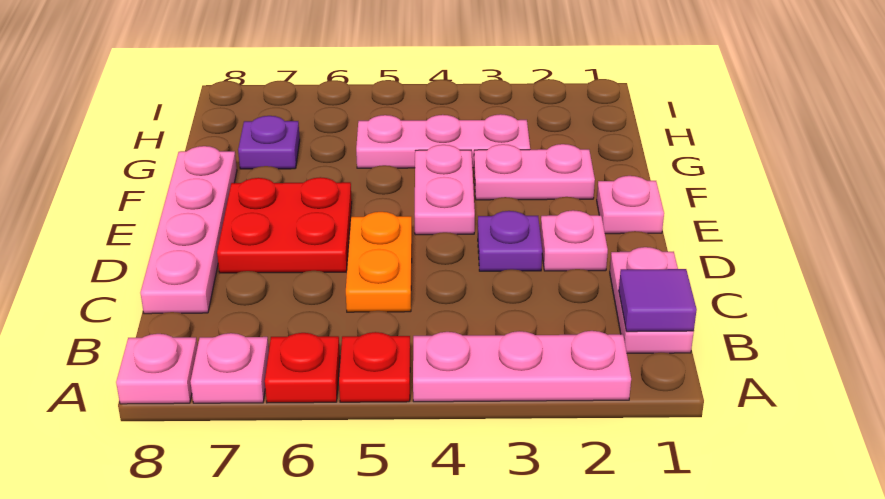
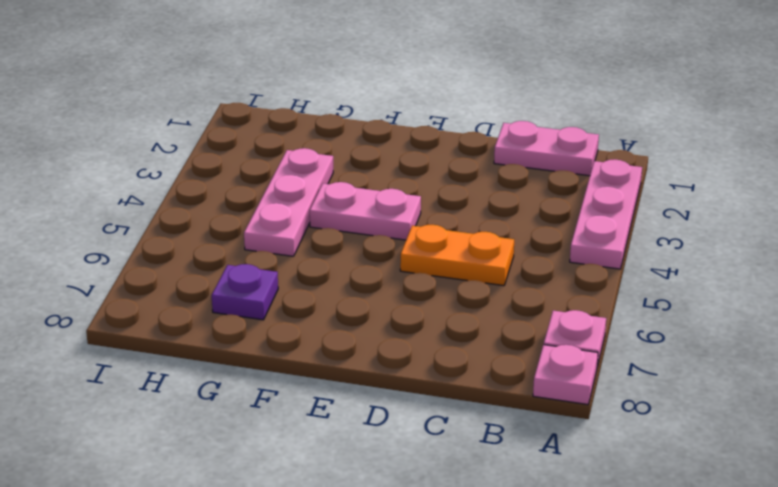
none -> red plate A5 level 1
none -> red plate A6 level 1
none -> pink plate C8:F8 level 1

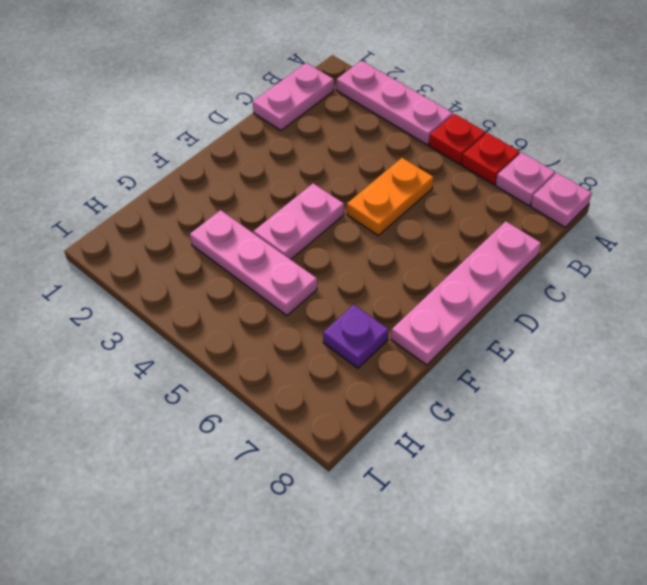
none -> pink plate D2 level 1
none -> purple plate D3 level 1
none -> red plate D6:E7 level 1

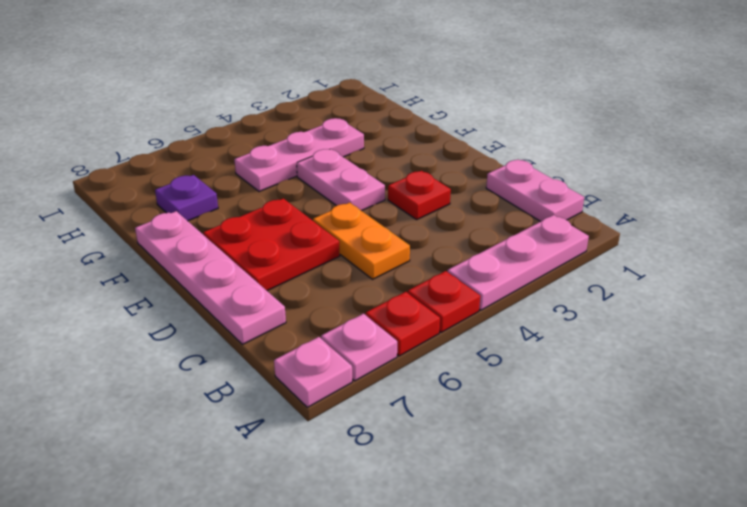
red plate D3 level 1 -> purple plate D3 level 1
none -> pink plate D2 level 1
none -> pink plate E1 level 1
none -> pink plate F2:F3 level 1

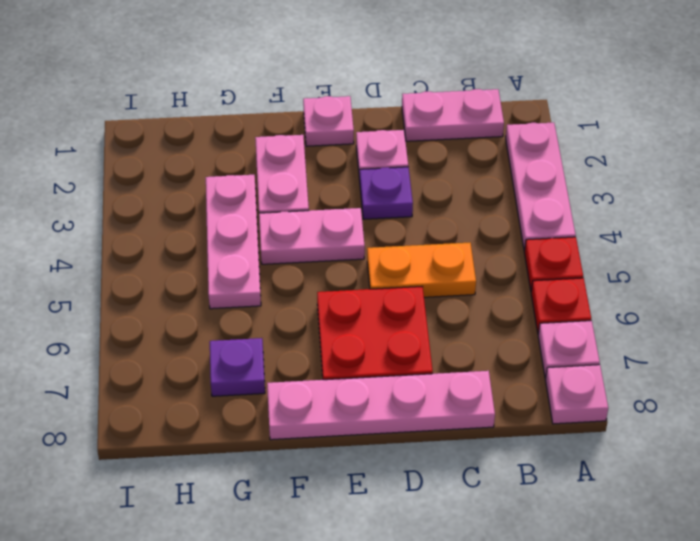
none -> purple tile B1 level 2

